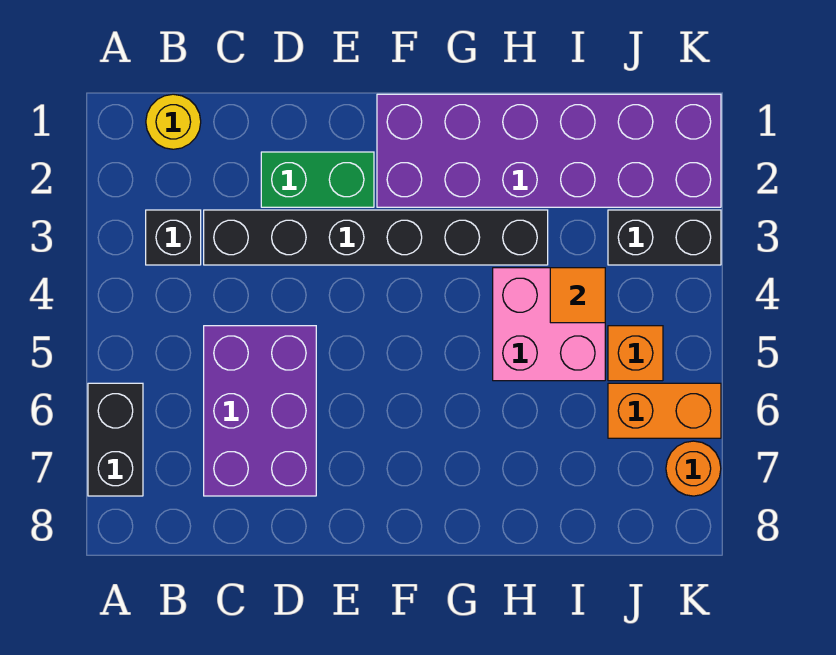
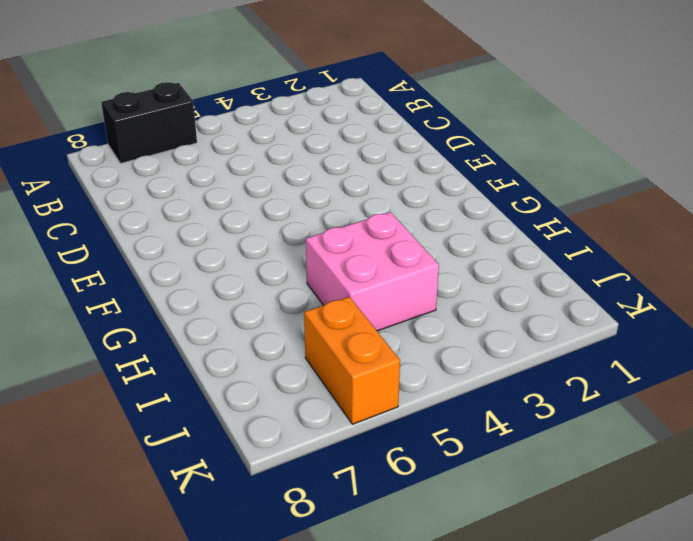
none -> yellow round brick B1 level 1
none -> black brick B3 level 1
none -> black brick C3:H3 level 1

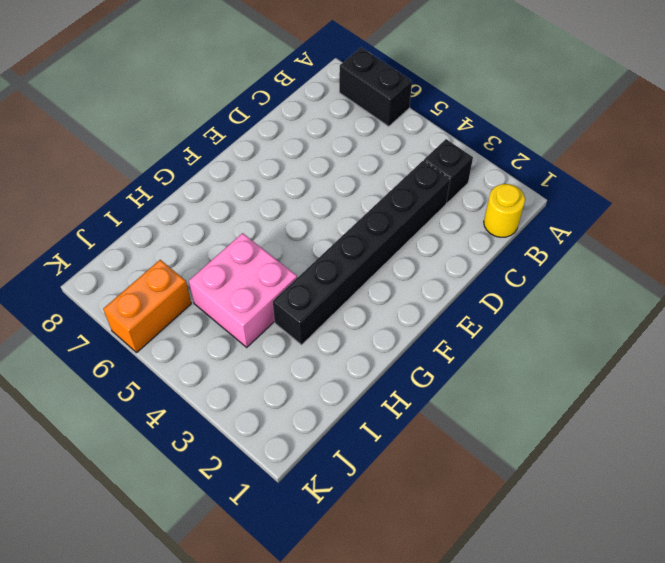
none -> purple brick C5:D7 level 1
none -> green brick D2:E2 level 1
none -> purple brick F1:K2 level 1

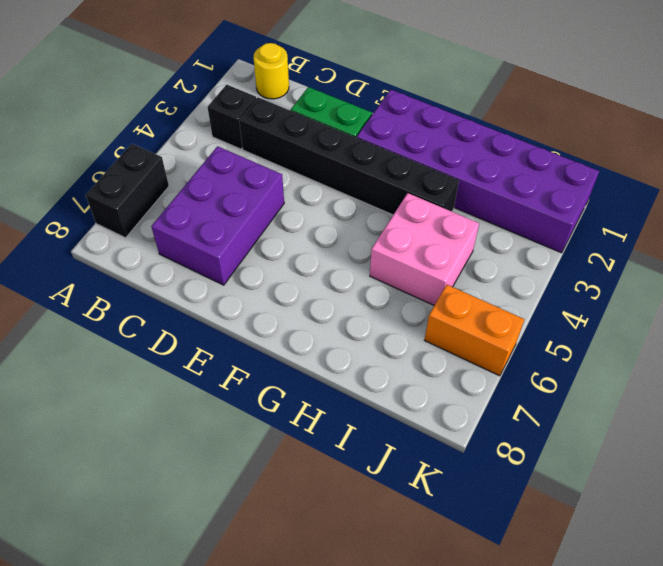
none -> black brick J3:K3 level 1
none -> orange brick J5 level 1
none -> orange round brick K7 level 1

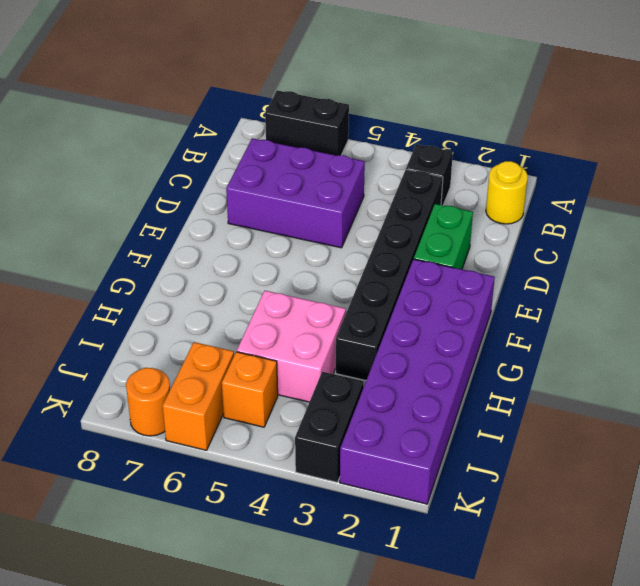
none -> orange tile I4 level 2

